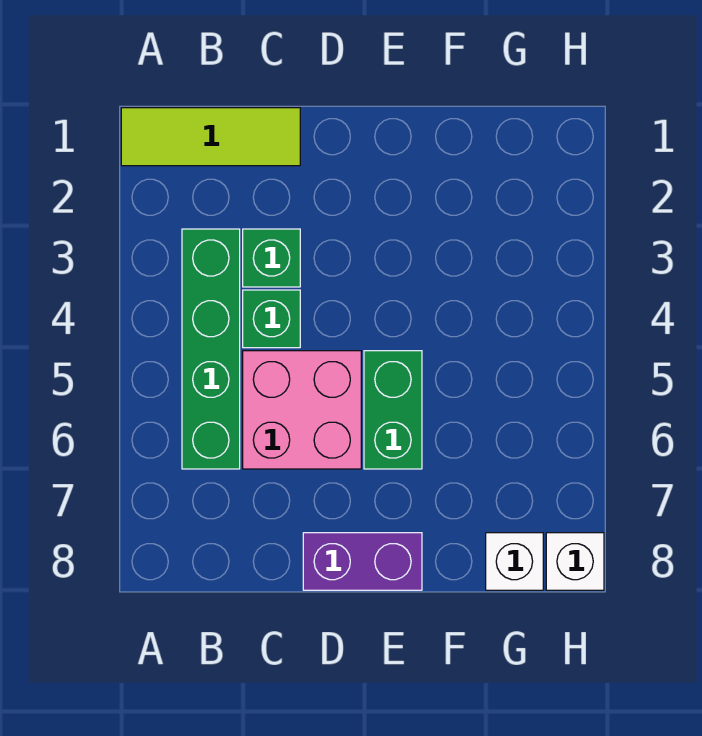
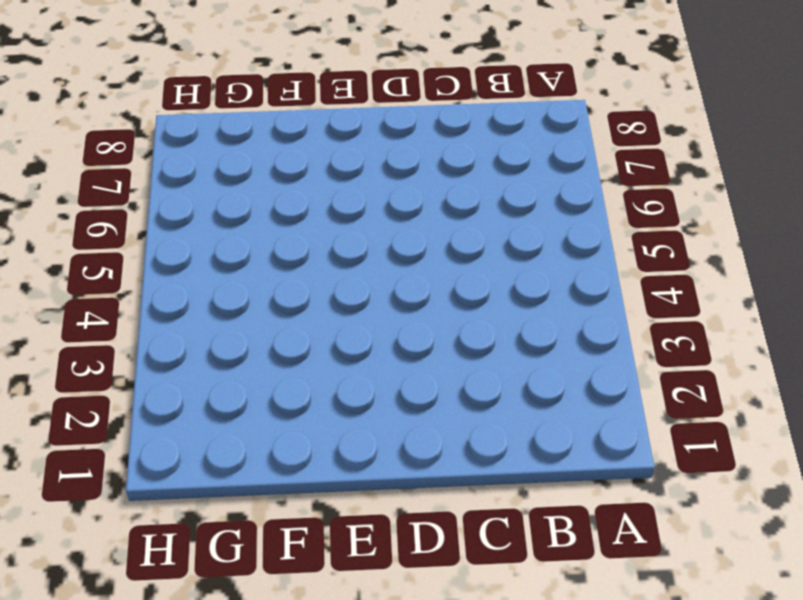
none -> lime tile A1:C1 level 1
none -> green brick B3:B6 level 1

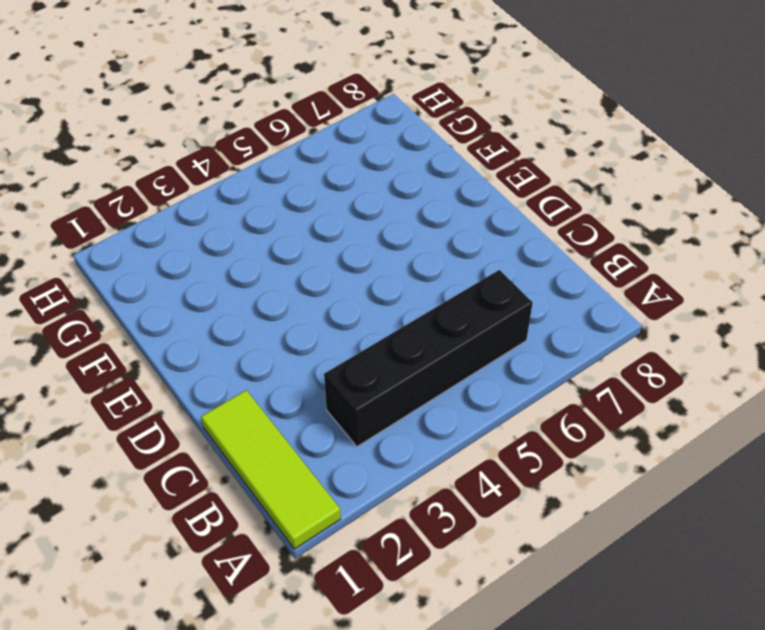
black brick B3:B6 level 1 -> green brick B3:B6 level 1
none -> green brick C3 level 1
none -> green brick C4 level 1

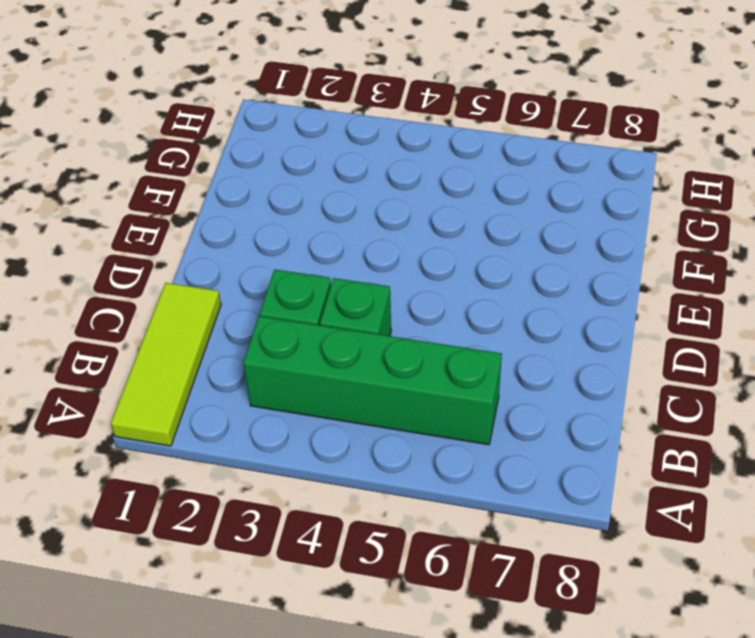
none -> pink brick C5:D6 level 1
none -> purple brick D8:E8 level 1

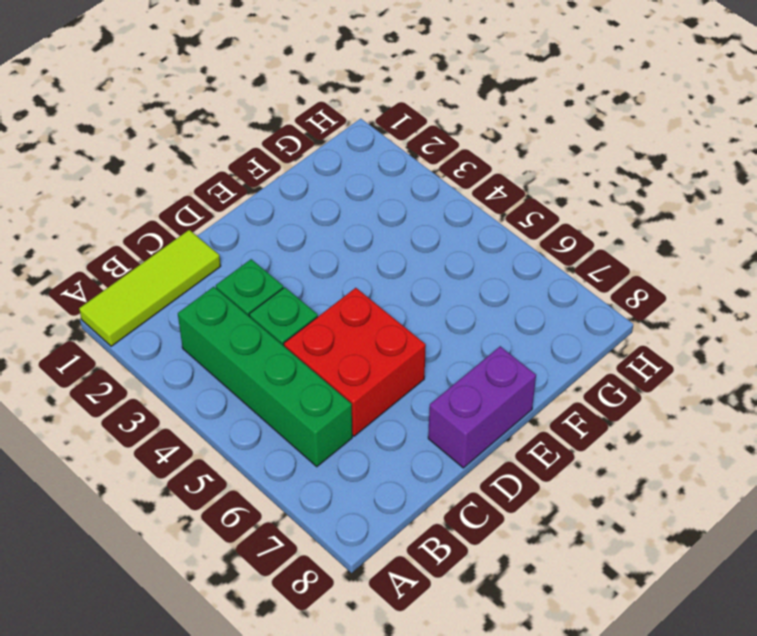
red brick C5:D6 level 1 -> pink brick C5:D6 level 1
none -> green brick E5:E6 level 1
none -> white brick G8 level 1

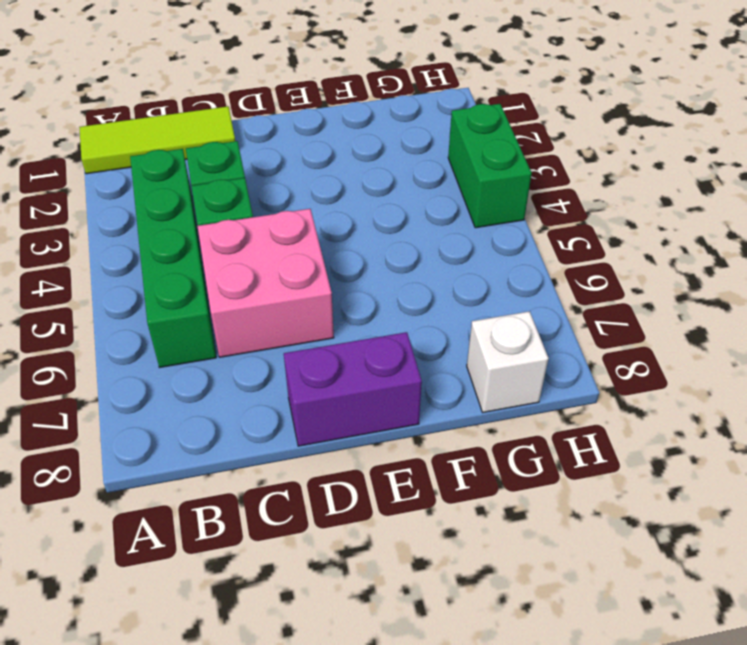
green brick H3:H4 level 1 -> green brick E5:E6 level 1
none -> white brick H8 level 1

